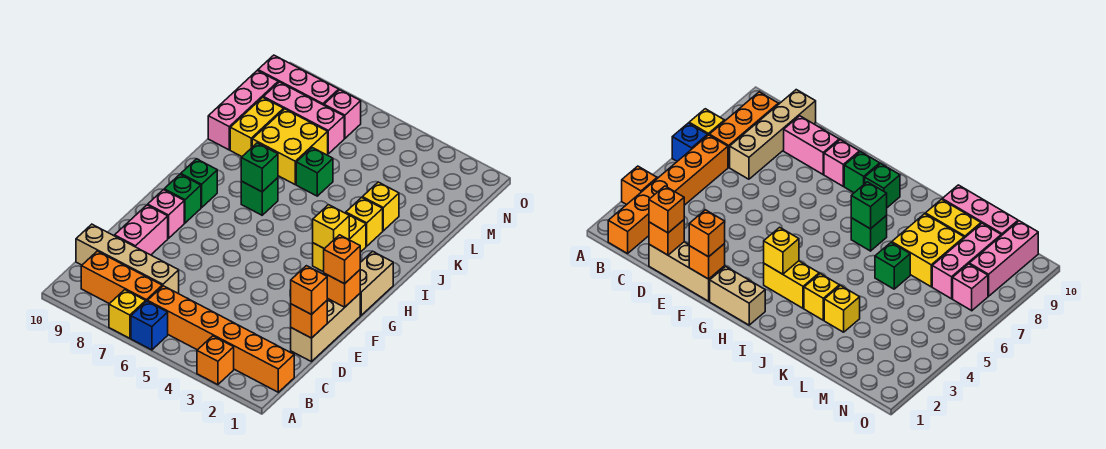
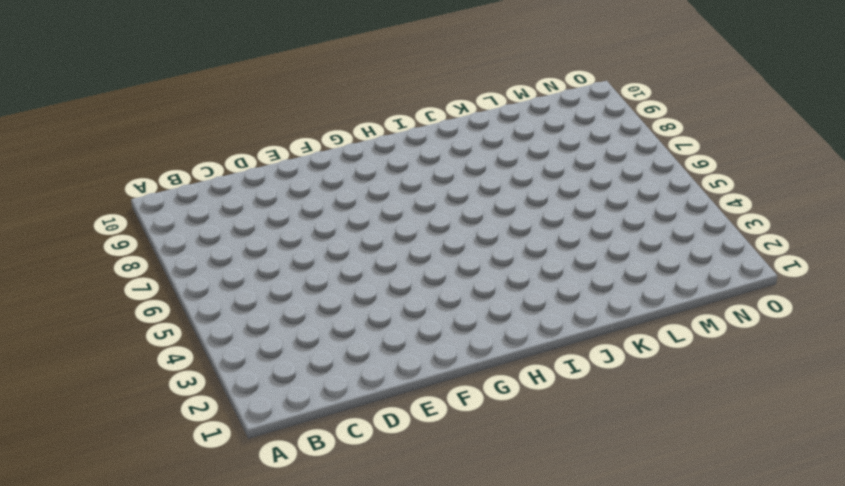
none -> orange brick A3 level 1
none -> blue brick A6 level 1
none -> yellow brick A7 level 1

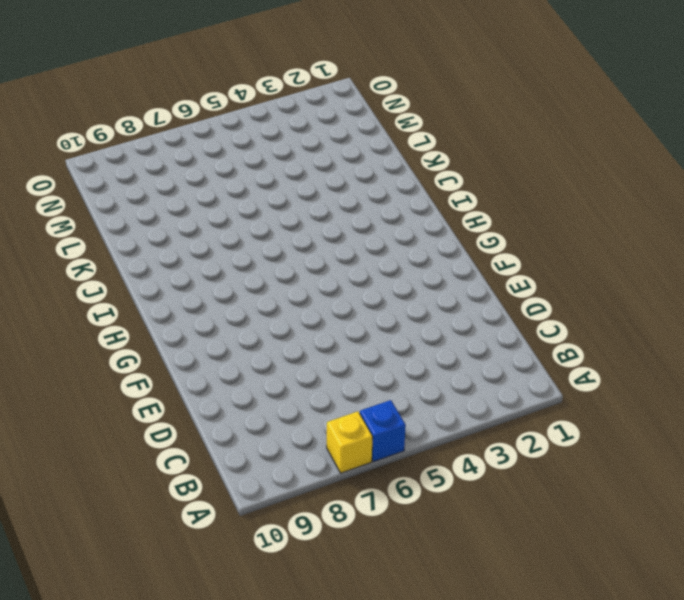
none -> orange brick A3 level 1
none -> orange brick B1:B6 level 1
none -> orange brick B7:B9 level 1

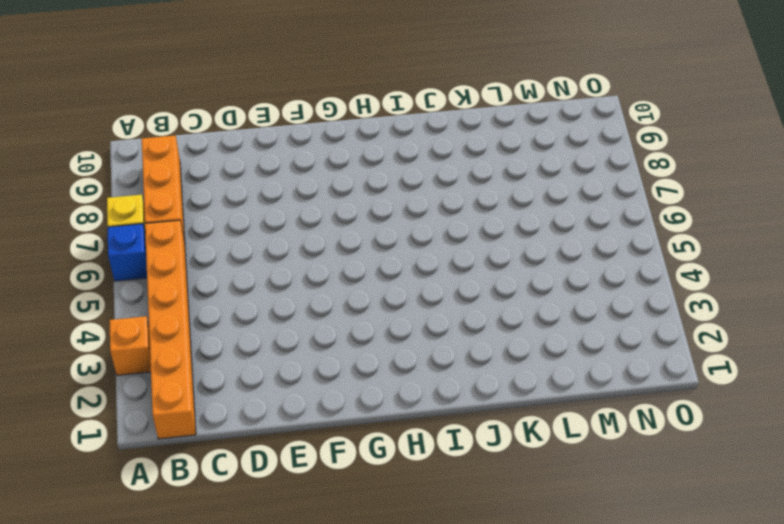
none -> tan brick C7:C10 level 1
none -> tan brick D1:F1 level 1
none -> pink brick D9:E9 level 1

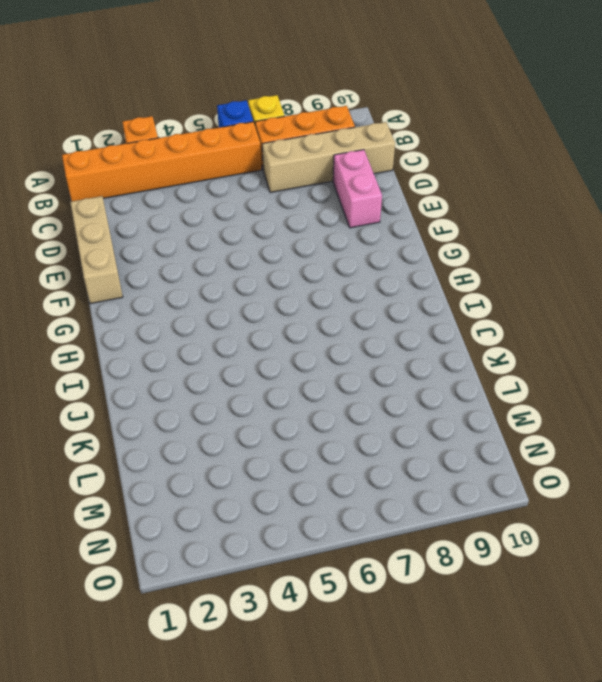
none -> pink brick F9 level 1
none -> tan brick G1:H1 level 1
none -> green brick G9 level 1

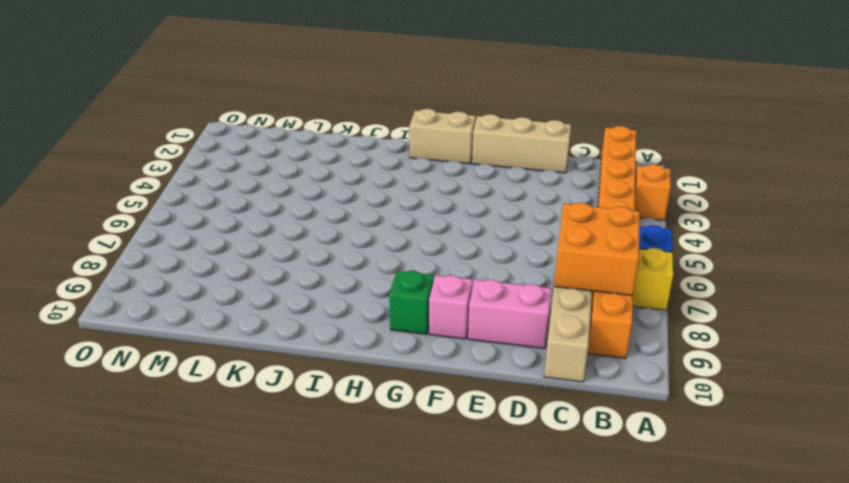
orange brick B7:C8 level 2 -> none
none -> yellow brick H3:I3 level 1
none -> green brick H9 level 1
none -> green brick I7 level 1

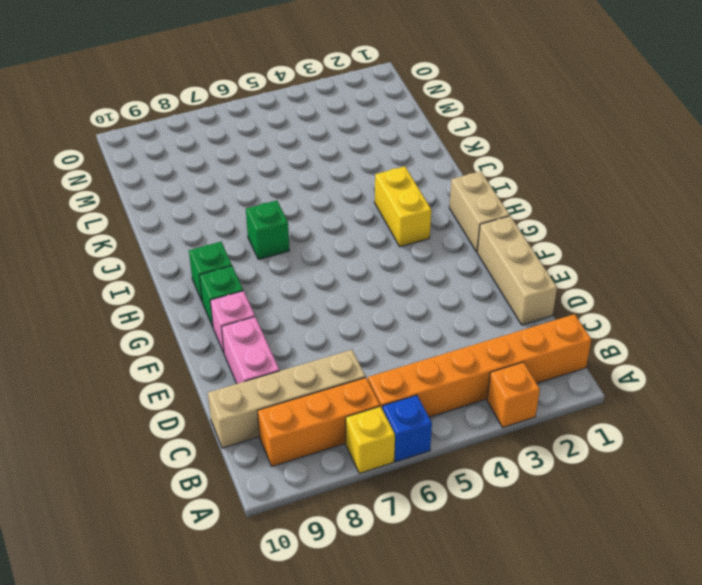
none -> yellow brick J3 level 1
none -> yellow brick K3 level 1
none -> green brick K6 level 1

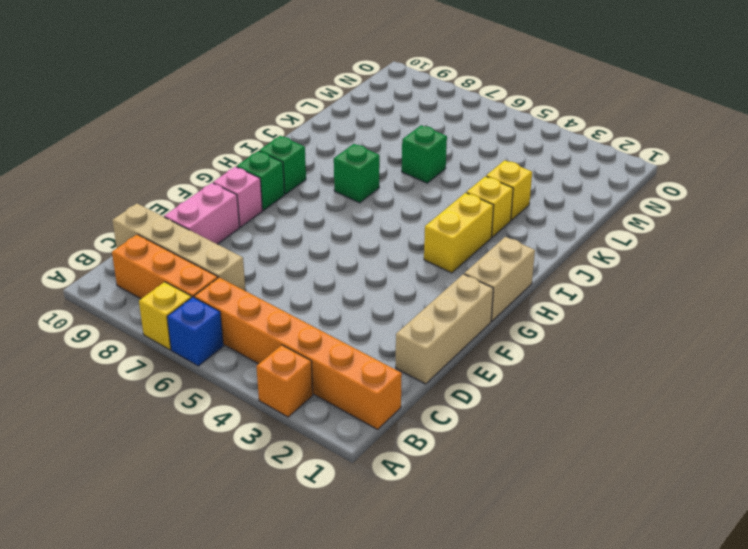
none -> yellow brick K7:L8 level 1
none -> yellow brick K9:L9 level 1
none -> pink brick K10:M10 level 1

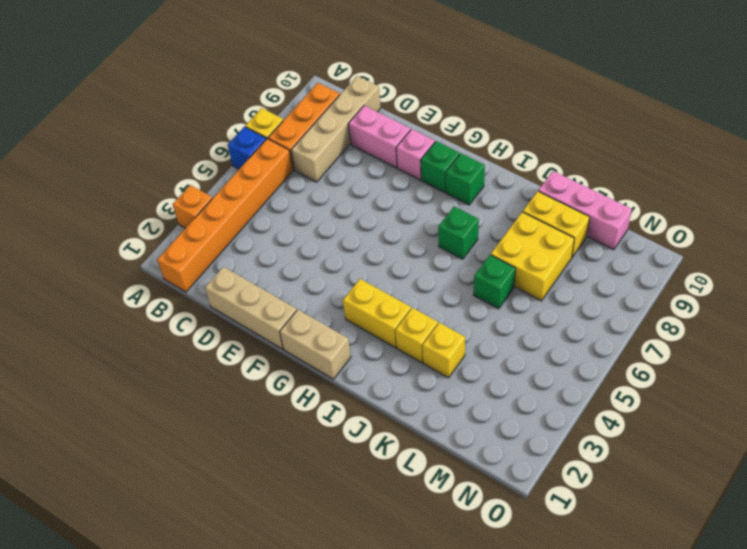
none -> pink brick M7:M9 level 1
none -> pink brick N7 level 1
none -> pink brick N8:N10 level 1

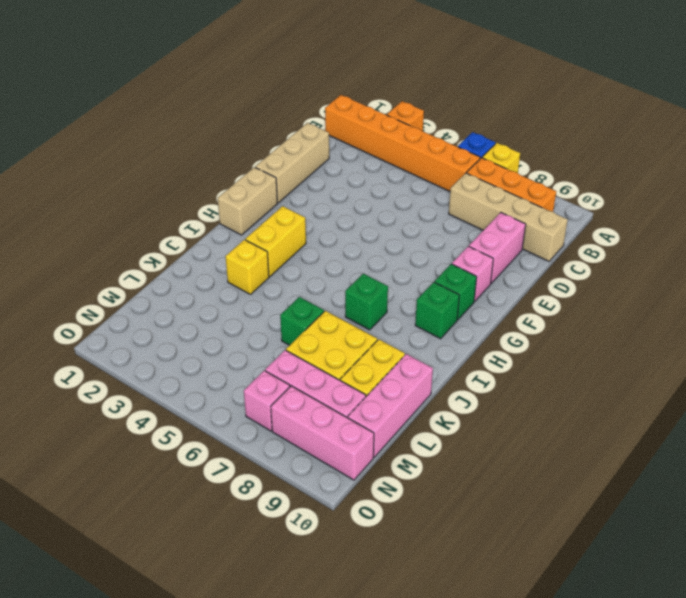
none -> yellow brick K3 level 1
none -> orange brick D1 level 2
none -> orange brick F1 level 2

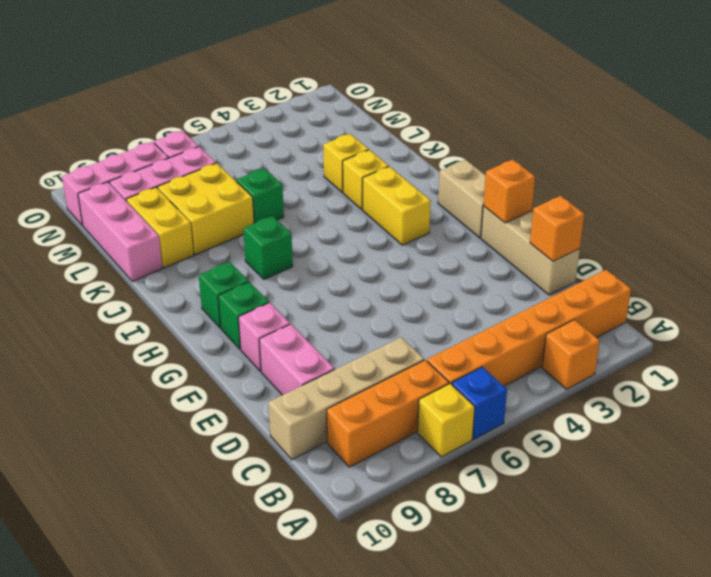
none -> yellow brick H3 level 2
none -> green brick I7 level 2
none -> orange brick D1 level 3

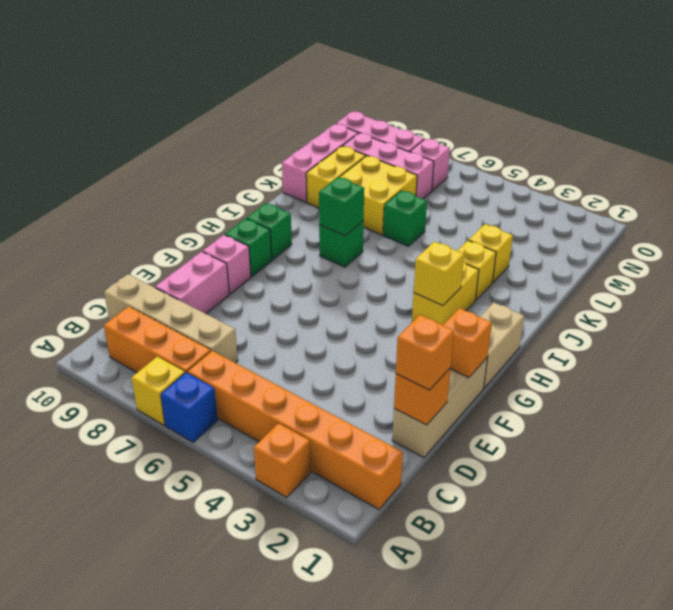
none -> orange brick F1 level 3

